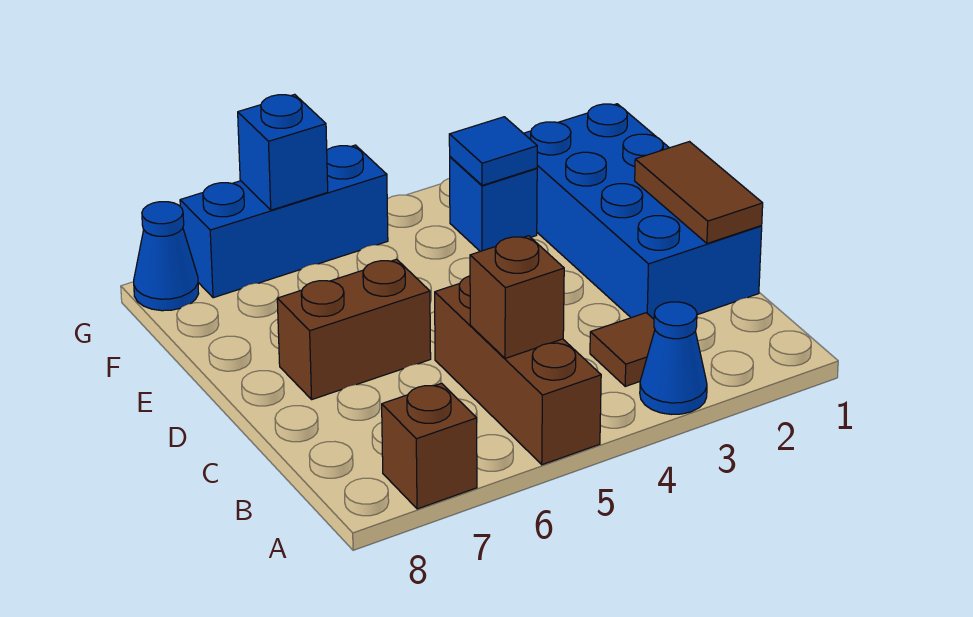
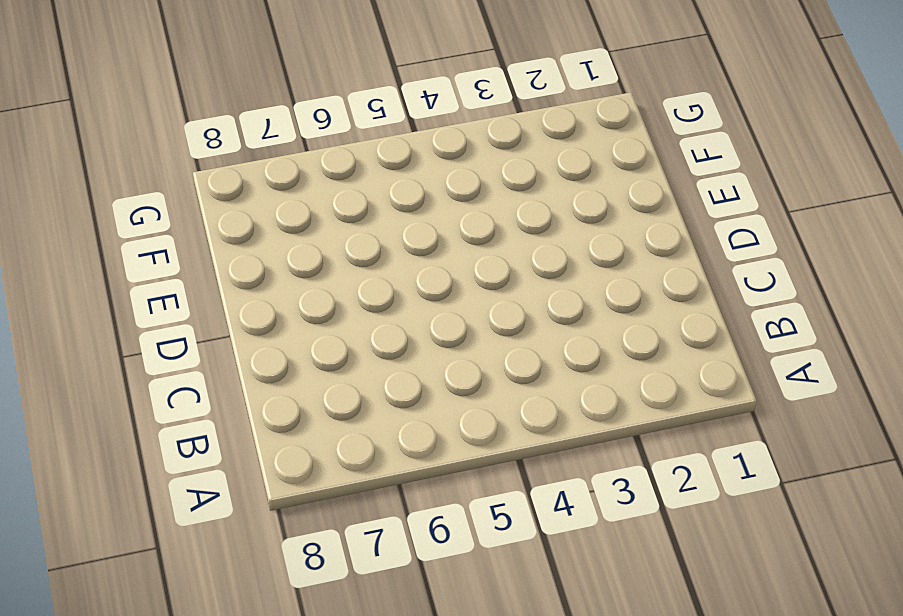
none -> blue cone A3 level 1
none -> brown brick A5:C5 level 1
none -> brown brick A7 level 1

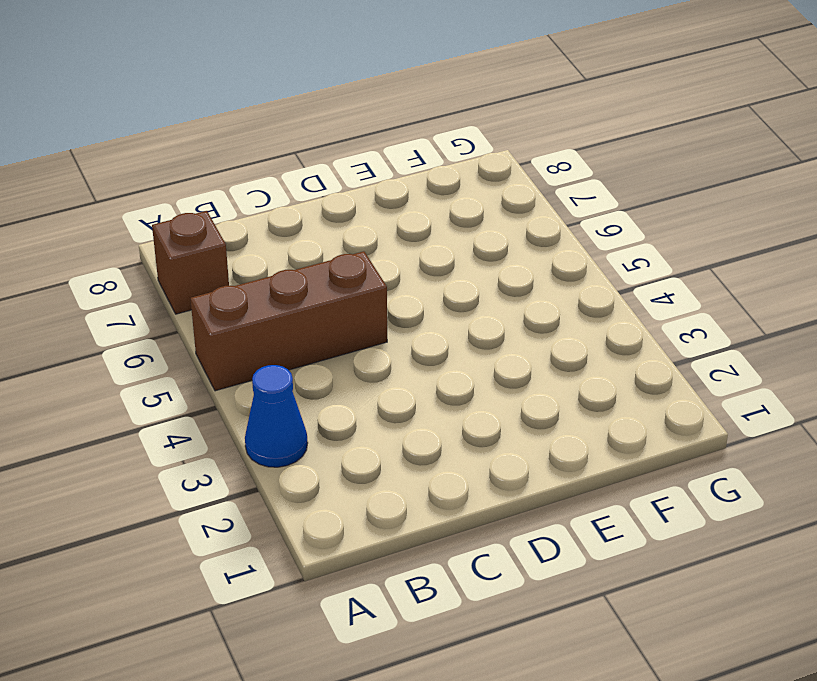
none -> brown tile B3 level 1
none -> blue brick C1:F2 level 1
none -> brown brick D6:D7 level 1

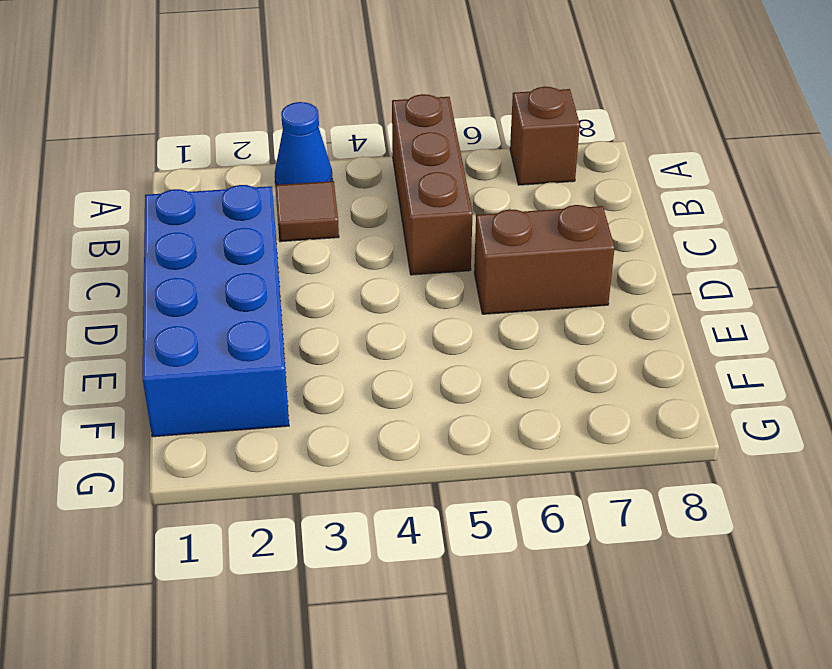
none -> blue brick F3 level 1
none -> blue brick G5:G7 level 1
none -> blue cone G8 level 1

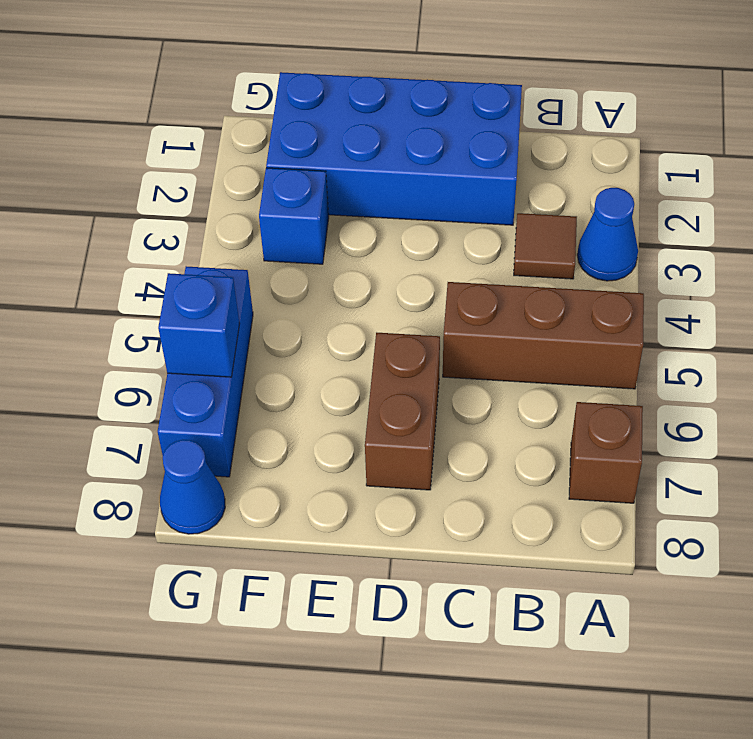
none -> brown brick B5 level 2
none -> brown tile C1:D1 level 2
none -> blue tile F3 level 2

